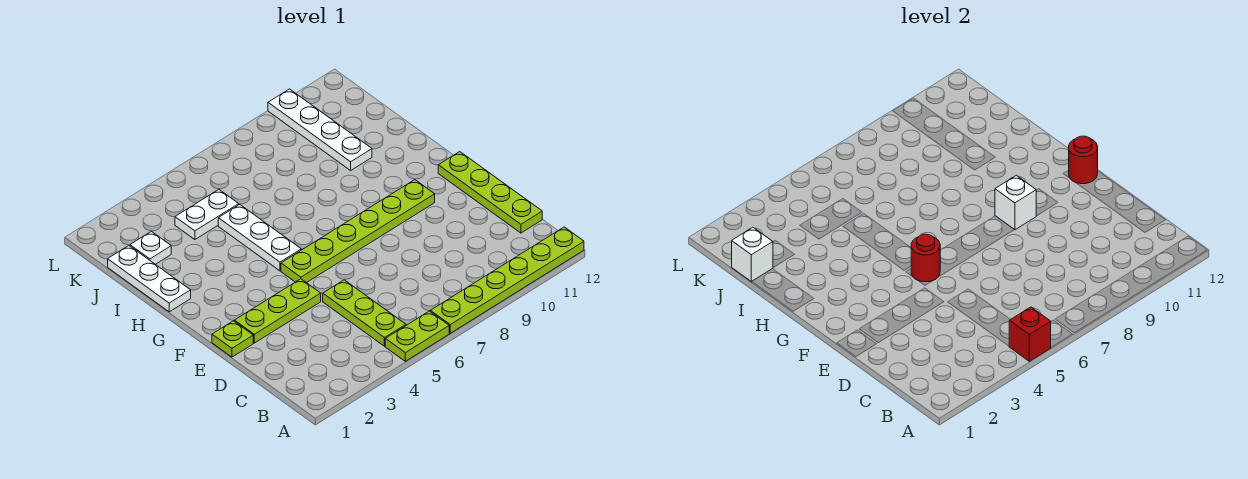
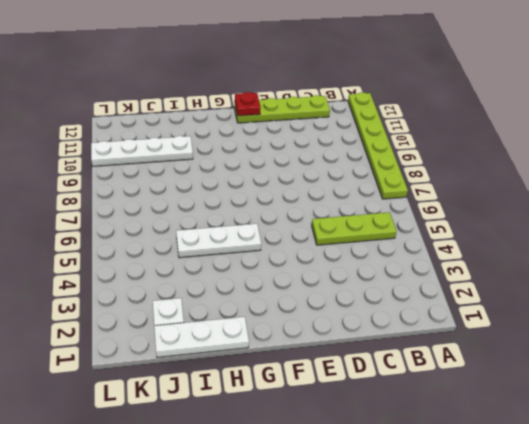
red plate F12 level 2 -> red round brick F12 level 2
none -> lime plate A5:A6 level 1
none -> lime plate E1 level 1
none -> lime plate E2:E4 level 1

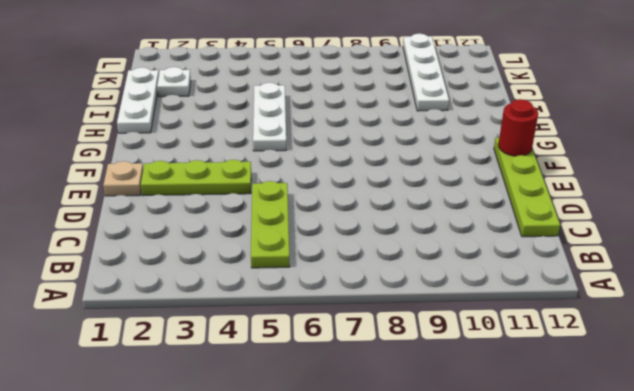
tan plate E1 level 1 -> lime plate E1 level 1
none -> lime plate A5:A6 level 1
none -> lime plate A7:A12 level 1
none -> lime plate F5:F10 level 1

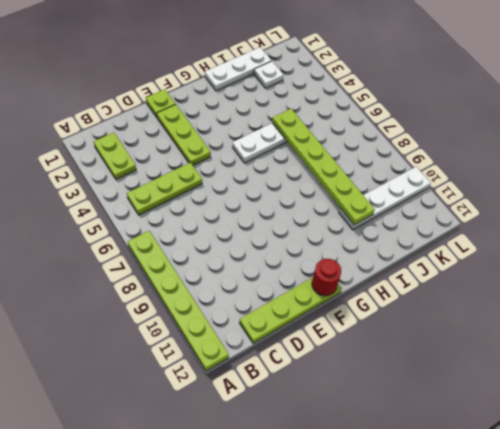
lime plate B2:B3 level 1 -> lime plate A5:A6 level 1
lime plate I5:I10 level 2 -> lime plate F5:F10 level 1
none -> white plate J4:J5 level 1
none -> red brick A5 level 2
none -> red round brick F5 level 2

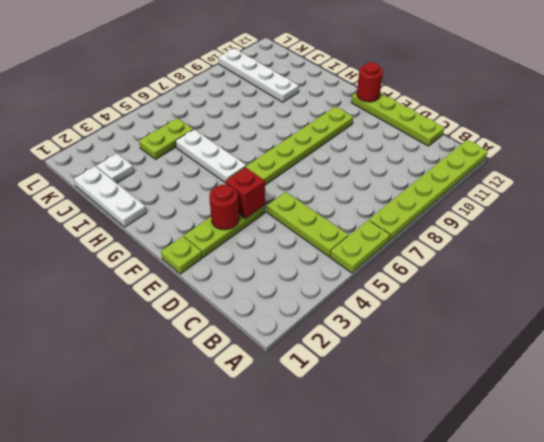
red round brick E3 level 2 -> red round brick F5 level 2
red brick E4 level 2 -> red brick A5 level 2
lime plate J4:J5 level 1 -> white plate J4:J5 level 1
none -> white brick F9 level 2
none -> white brick J1 level 2

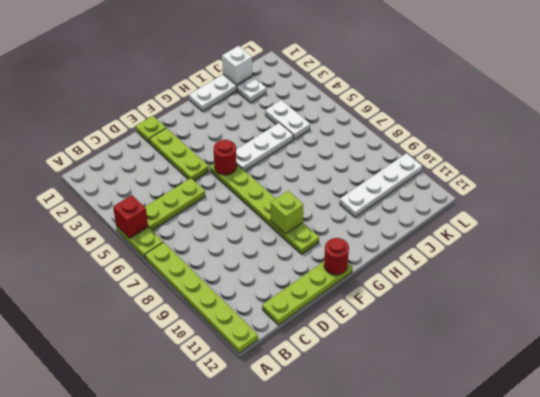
lime brick F9 level 2 -> white brick F9 level 2

